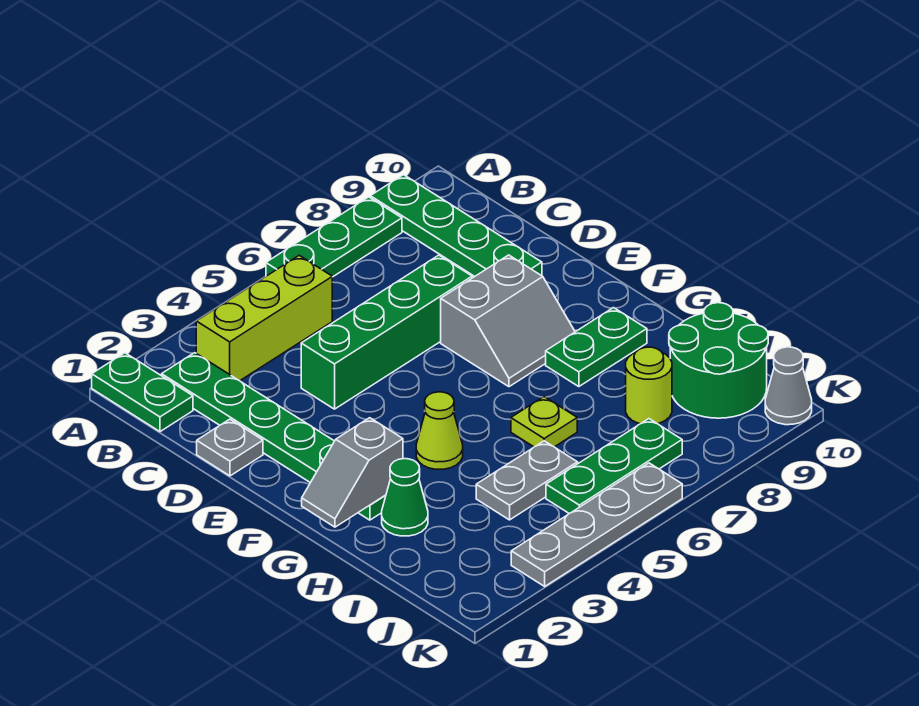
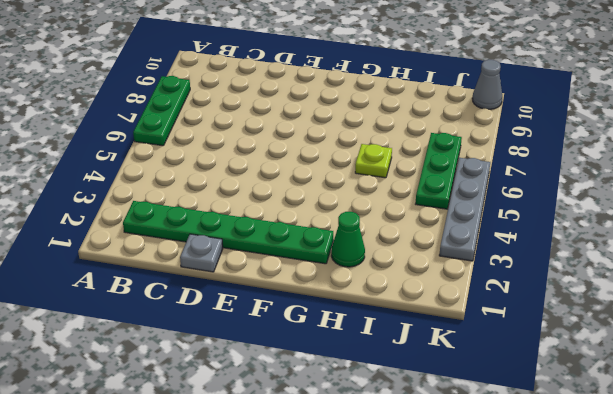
none -> green plate A1:B1 level 1
none -> green plate A9:D9 level 1
none -> lime brick B3:B5 level 1

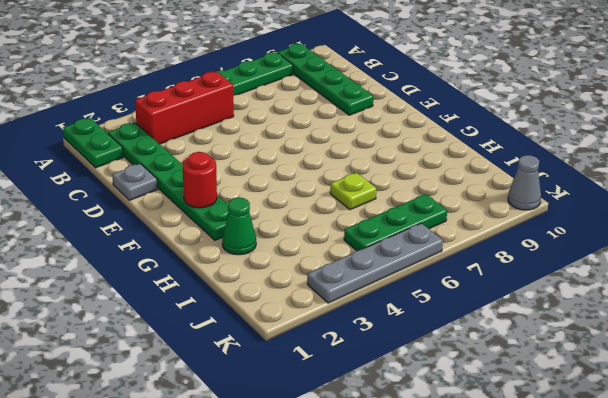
red brick B3:B5 level 1 -> lime brick B3:B5 level 1
red round brick F2 level 2 -> none
none -> green brick D4:D7 level 1
none -> grey slope E7:F8 level 1 top E
none -> lime cone G4 level 1

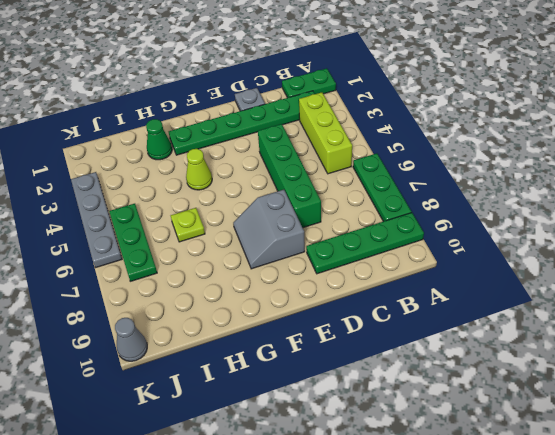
none -> green plate G8:G9 level 1
none -> grey plate I4:I5 level 1
none -> lime round brick I8 level 1

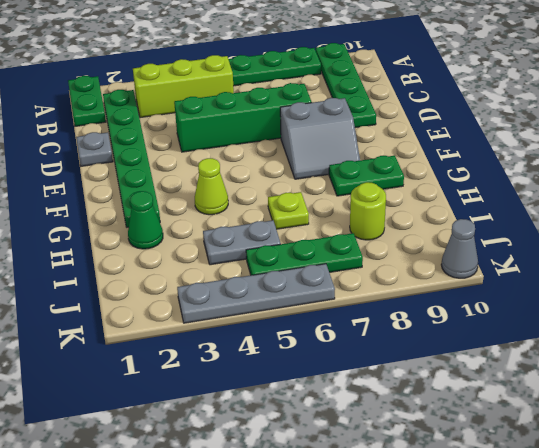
none -> green round brick I9:J10 level 1
none -> grey slope G1:G2 level 2 top 2

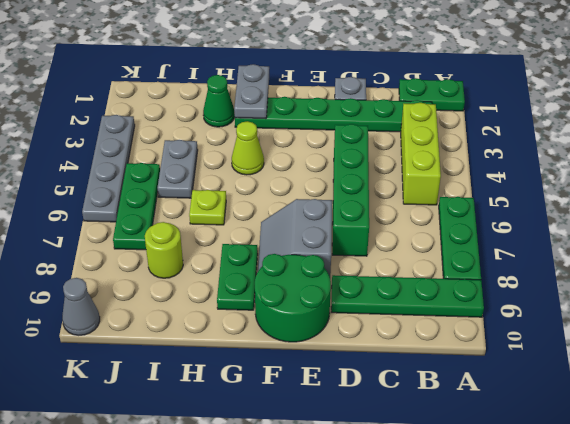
green round brick E9:F10 level 1 -> green round brick I9:J10 level 1
grey plate G1:G2 level 2 -> grey slope G1:G2 level 2 top 2

